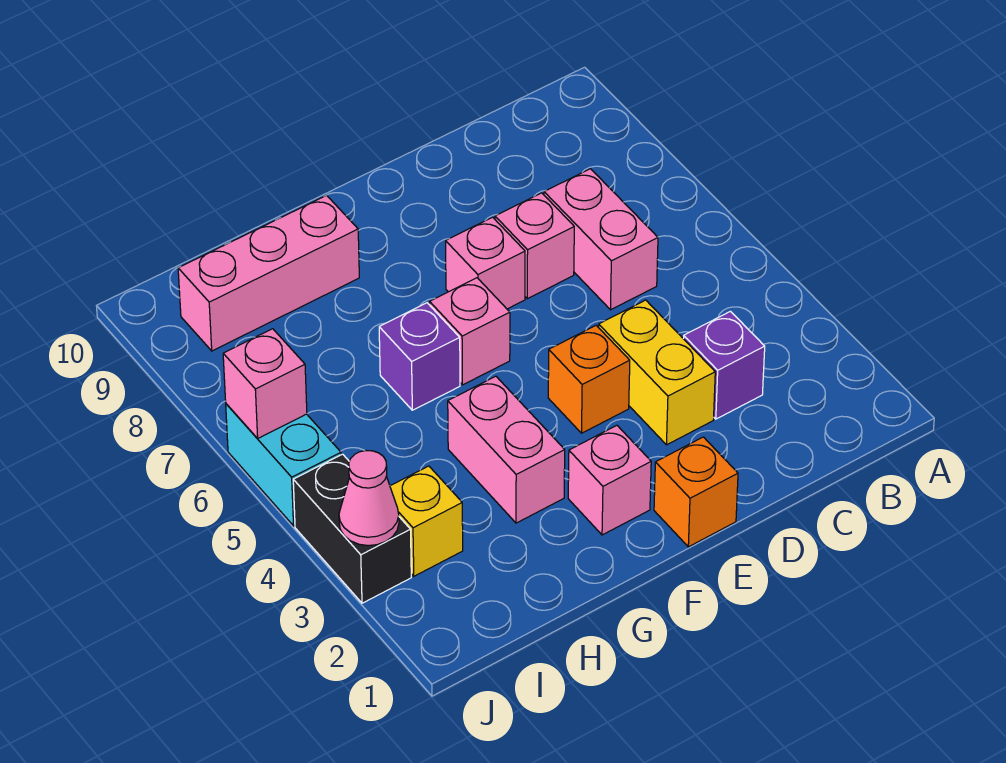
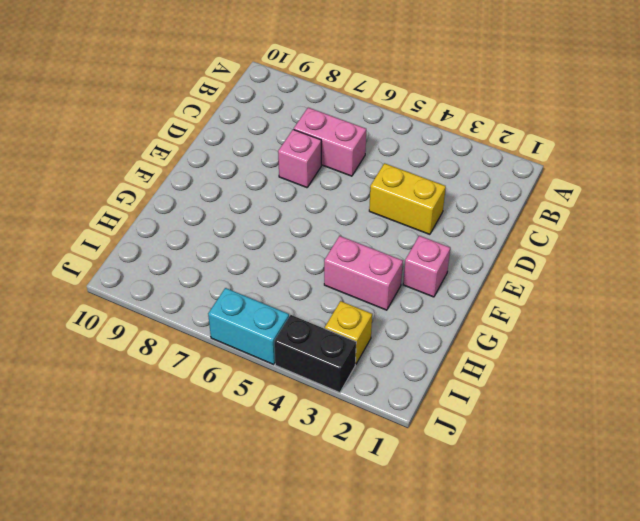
none -> purple brick C3 level 1
none -> orange brick E1 level 1
none -> orange brick E4 level 1

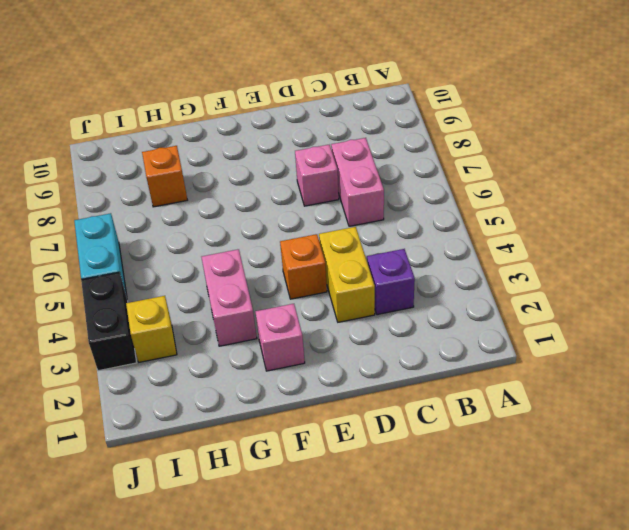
orange brick H8 level 1 -> orange brick E1 level 1
none -> pink brick E7 level 1
none -> pink brick F6 level 1
none -> purple brick G6 level 1

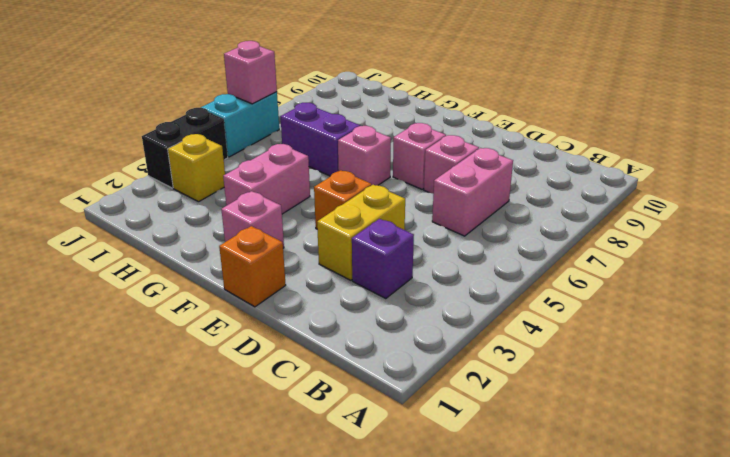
purple brick G6:H6 level 1 -> purple brick G6 level 1
none -> pink brick G9:I9 level 1
none -> pink cone J3 level 2

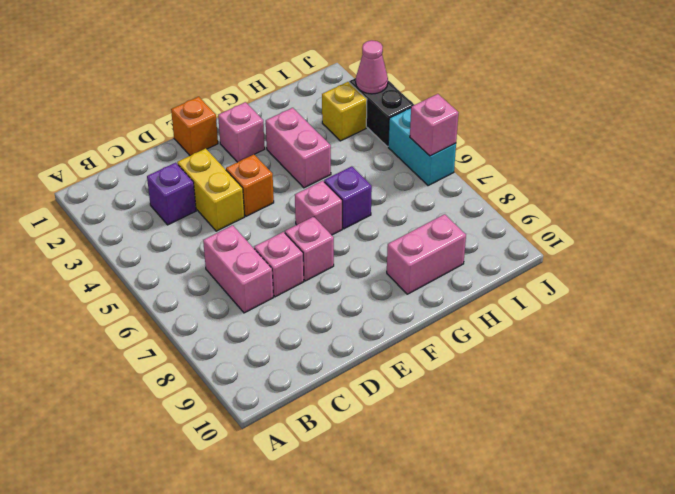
pink brick G9:H9 level 1 -> pink brick G9:I9 level 1

